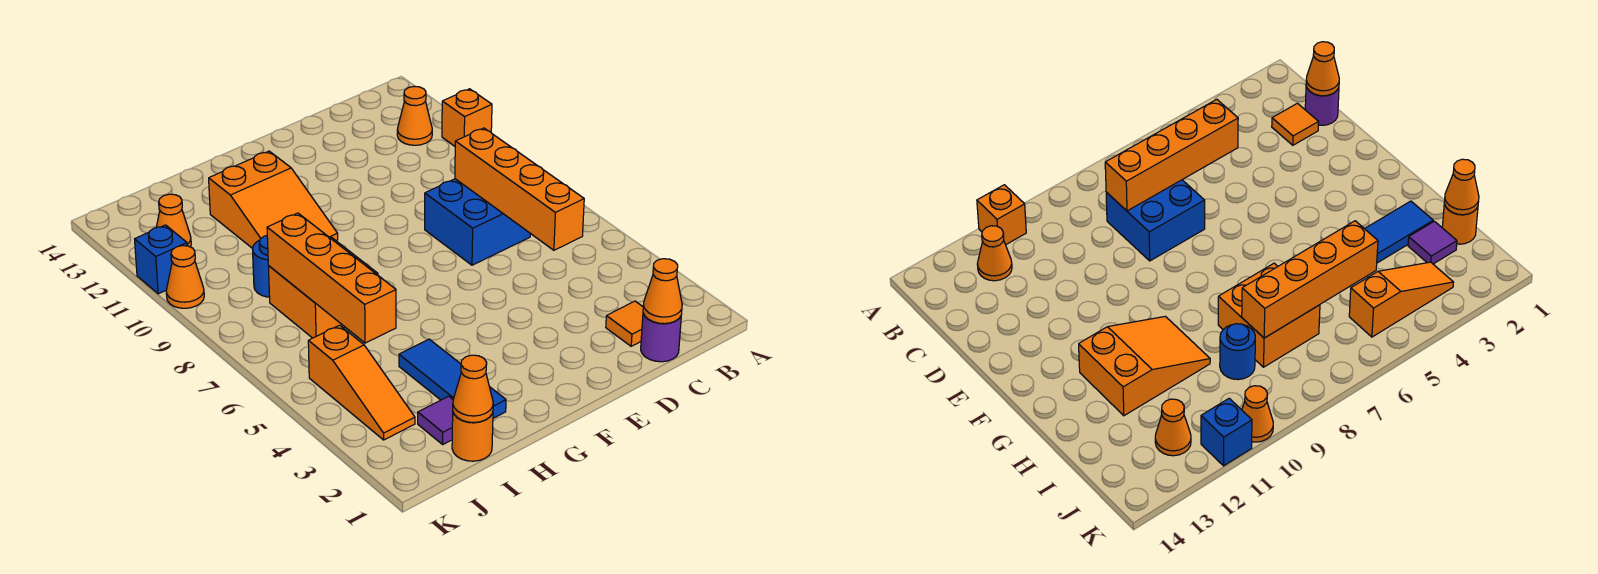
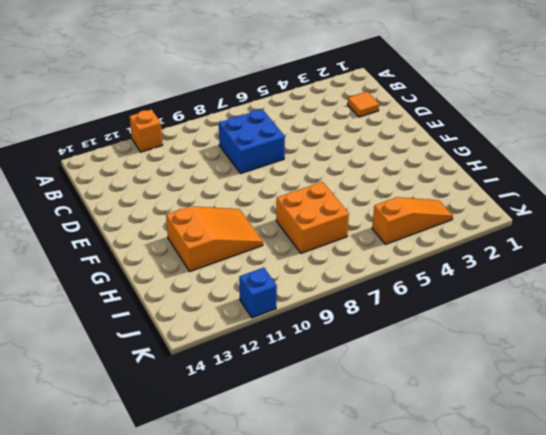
none -> orange cone B12 level 1
none -> purple round brick C1 level 1
none -> blue tile H2:H4 level 1

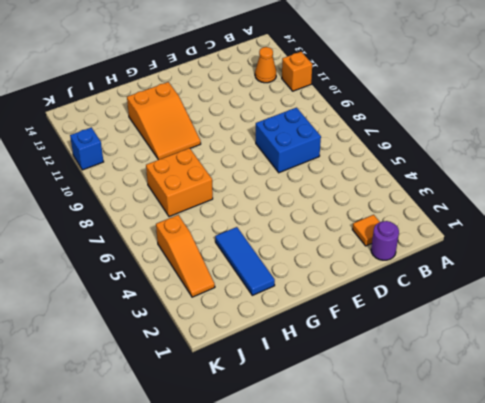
none -> orange round brick I1 level 1
none -> purple tile I2 level 1
none -> blue round brick I9 level 1

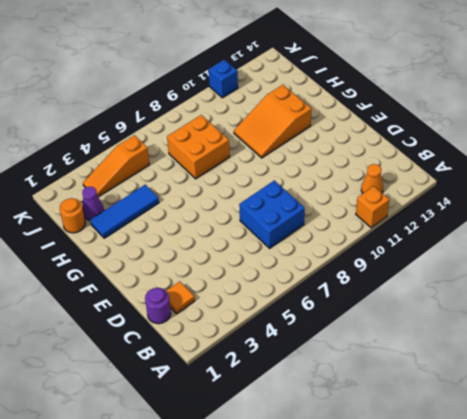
purple cone I2 level 1 -> purple tile I2 level 1
none -> blue round brick I9 level 1
none -> orange cone J12 level 1
none -> orange cone K10 level 1

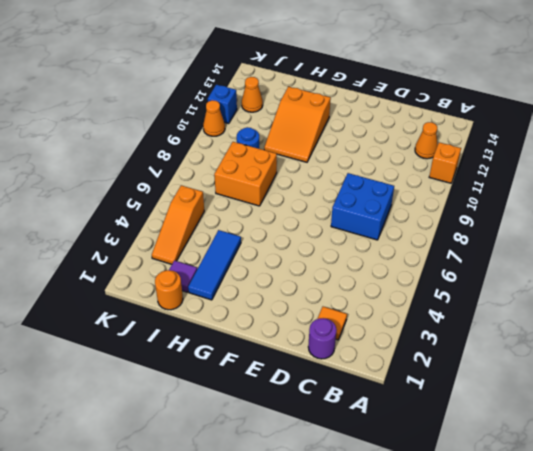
none -> orange cone C1 level 2
none -> orange brick C5:C8 level 2
none -> orange cone I1 level 2

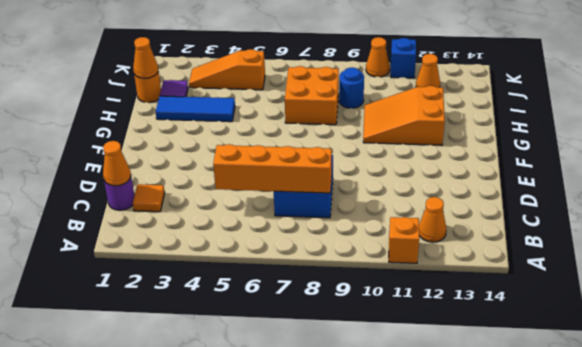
none -> orange brick I5:I8 level 2

